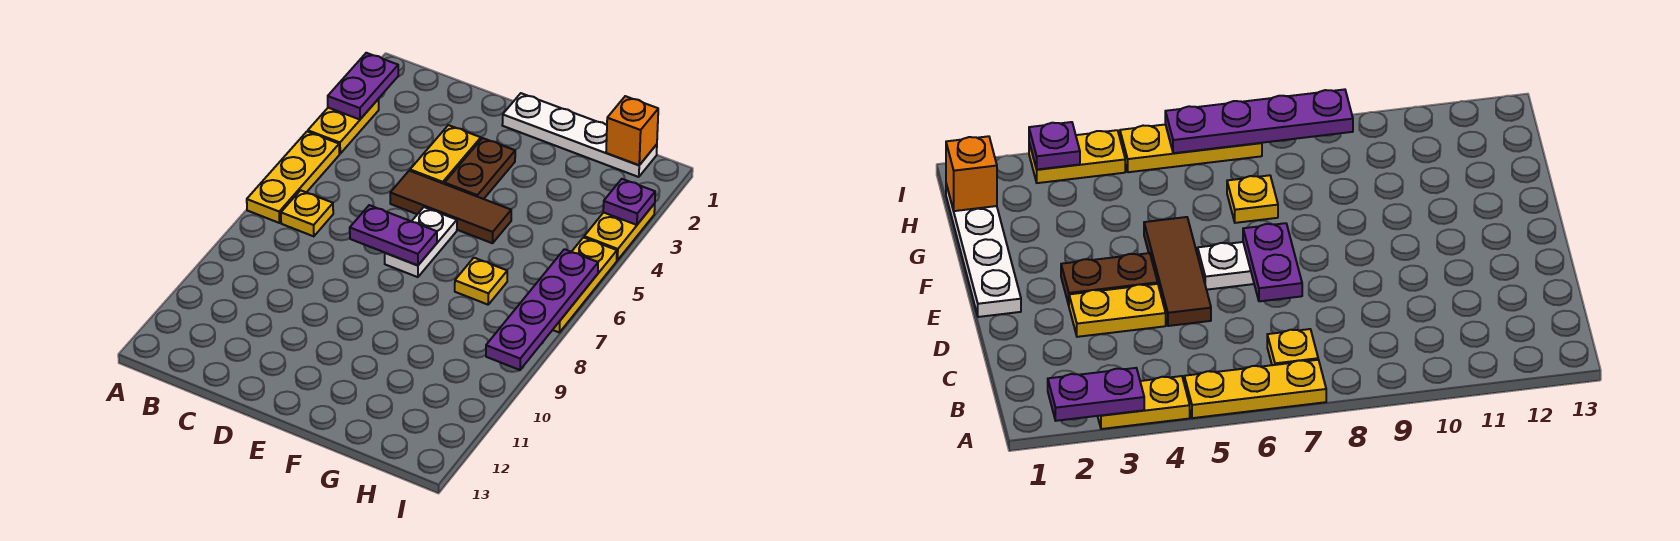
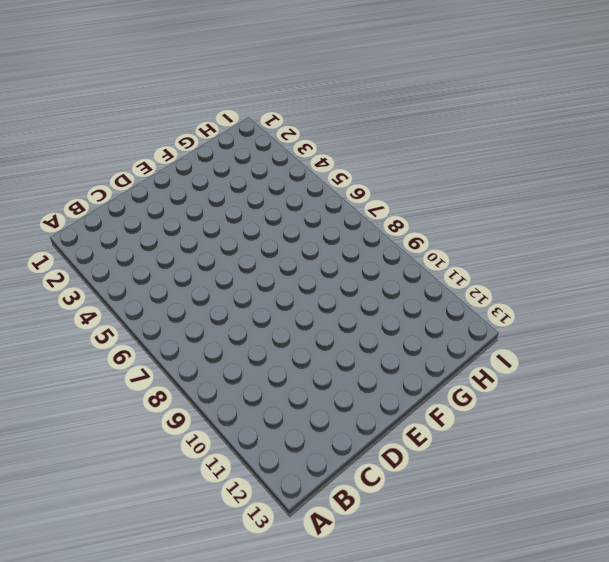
none -> yellow plate A3:A4 level 1
none -> yellow plate A5:A7 level 1
none -> yellow plate B7 level 1

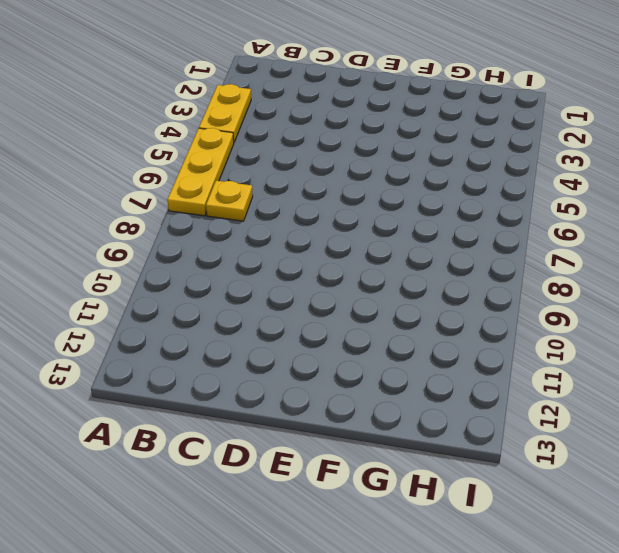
none -> yellow plate D3:D4 level 1
none -> brown tile D5:F5 level 1
none -> white plate E1:H1 level 1

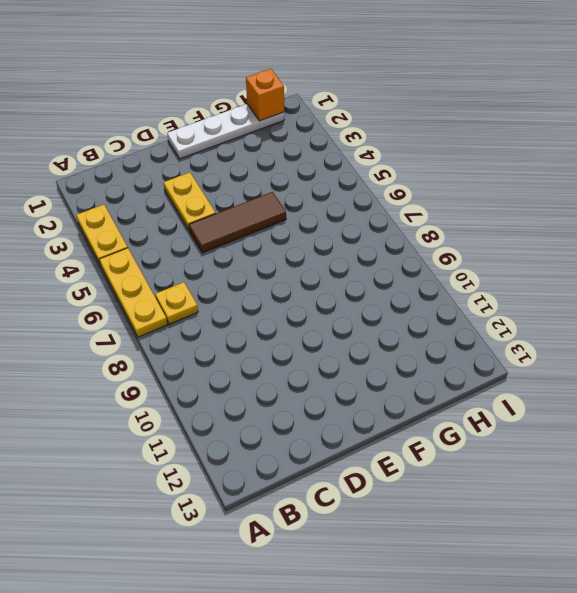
none -> brown plate E3:E4 level 1
none -> white plate E6:E7 level 1
none -> yellow plate G7 level 1

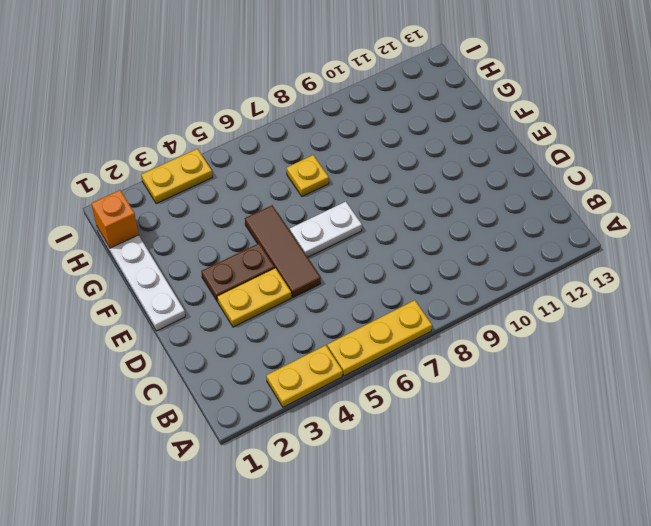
none -> yellow plate B7 level 1
none -> yellow plate I5:I7 level 1
none -> purple plate A2:A3 level 2

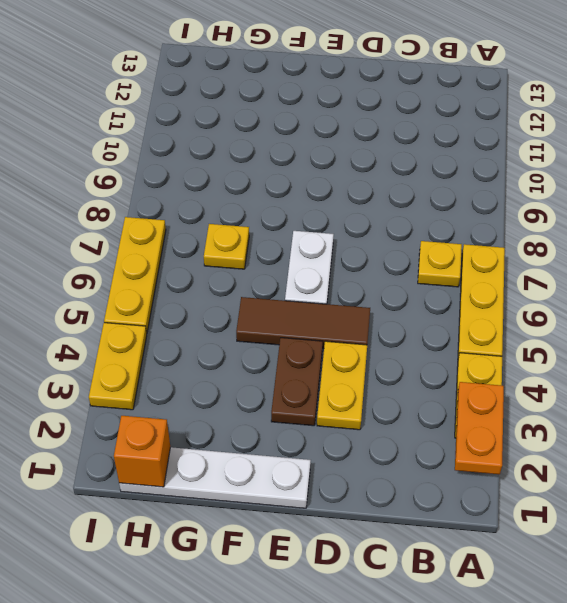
orange plate A2:A3 level 2 -> purple plate A2:A3 level 2
none -> purple plate D7:E7 level 2
none -> purple plate I3 level 2
none -> purple plate I6:I9 level 2

